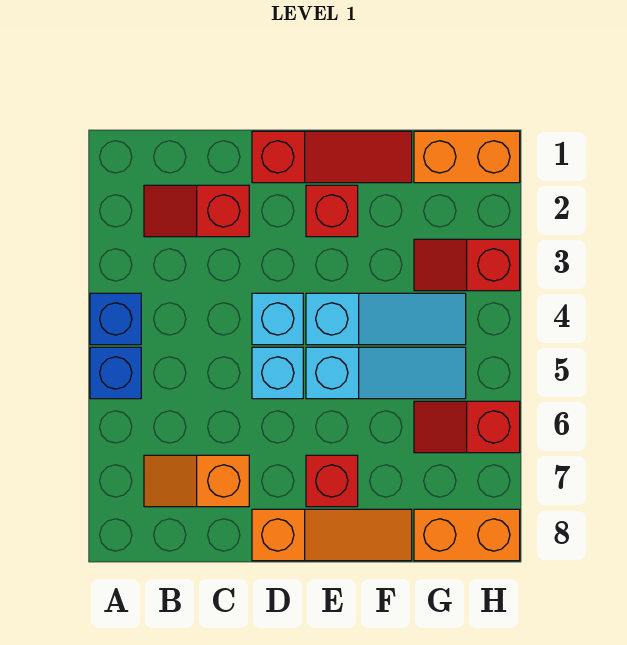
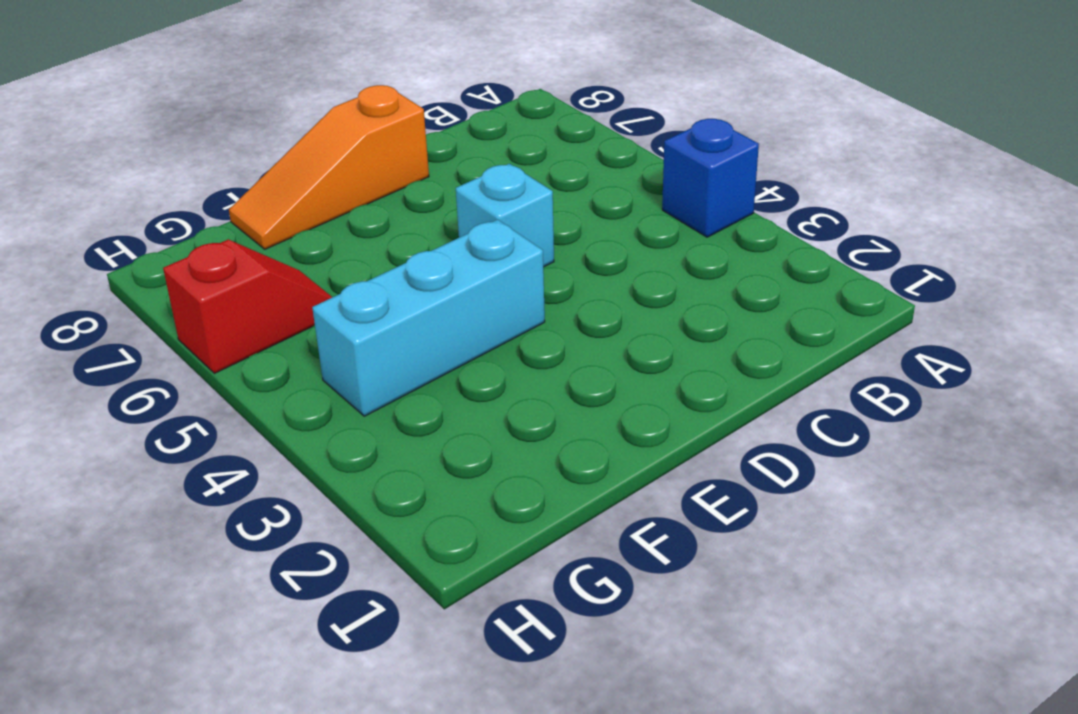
cyan brick E4:G4 level 1 -> cyan slope E4:G4 level 1 top E
none -> blue brick A5 level 1
none -> red slope B2:C2 level 1 top C
none -> orange slope B7:C7 level 1 top C

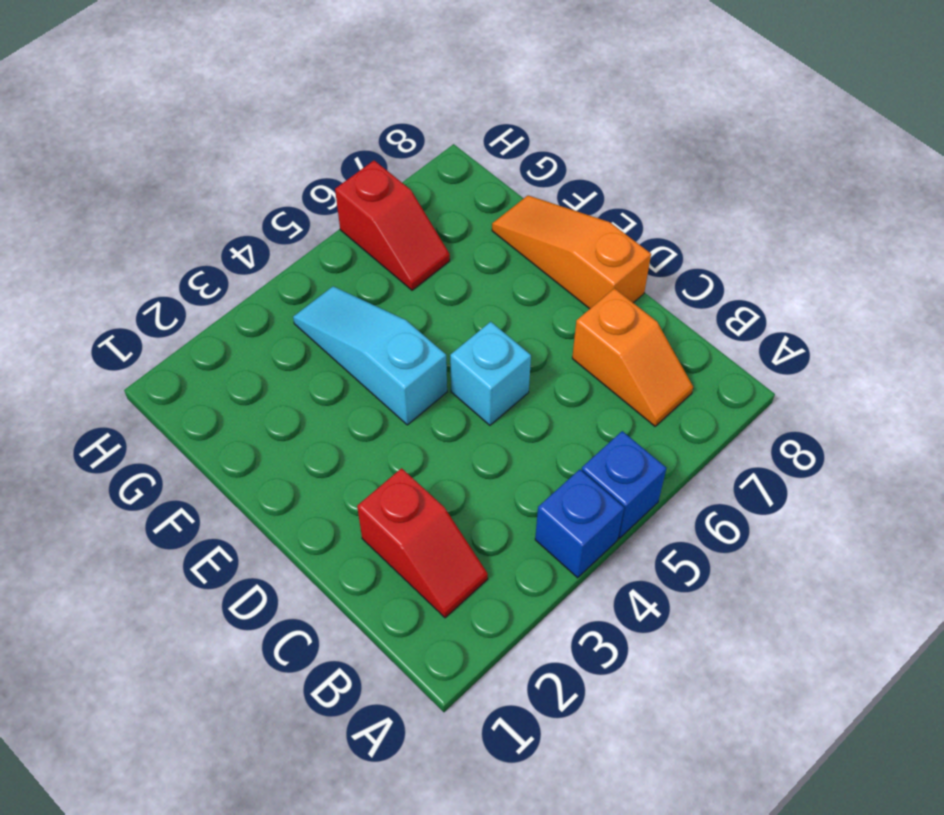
none -> red slope D1:F1 level 1 top D
none -> cyan brick D4 level 1
none -> red brick E2 level 1

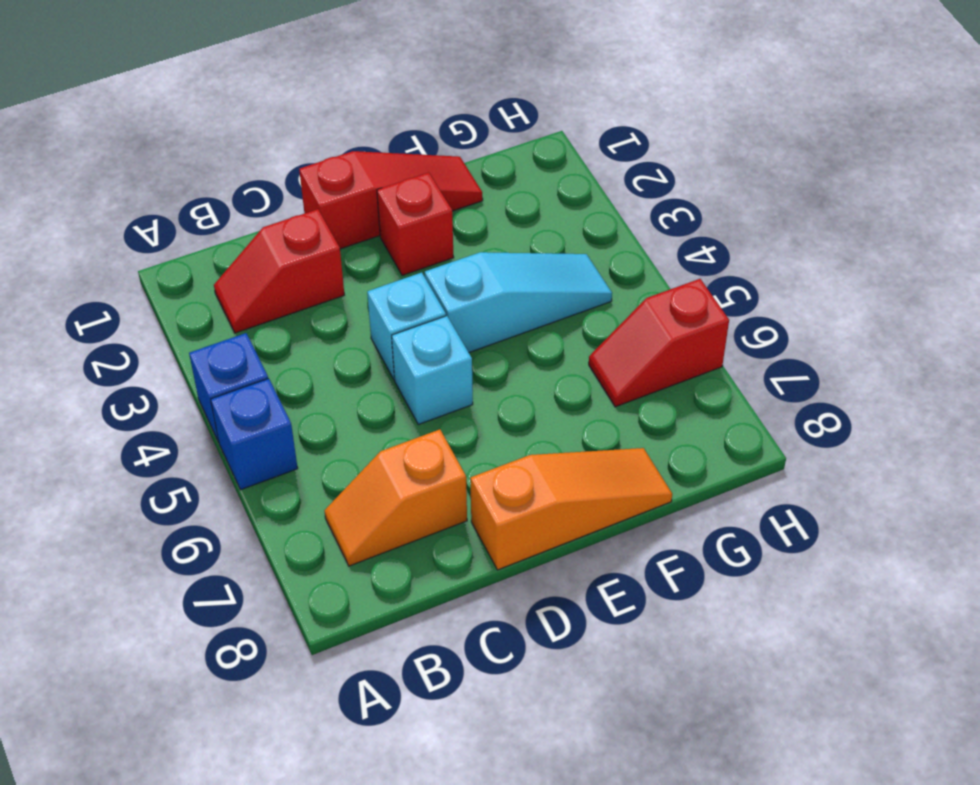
none -> cyan slope E5:G5 level 1 top E
none -> red brick E7 level 1
none -> orange brick G1:H1 level 1

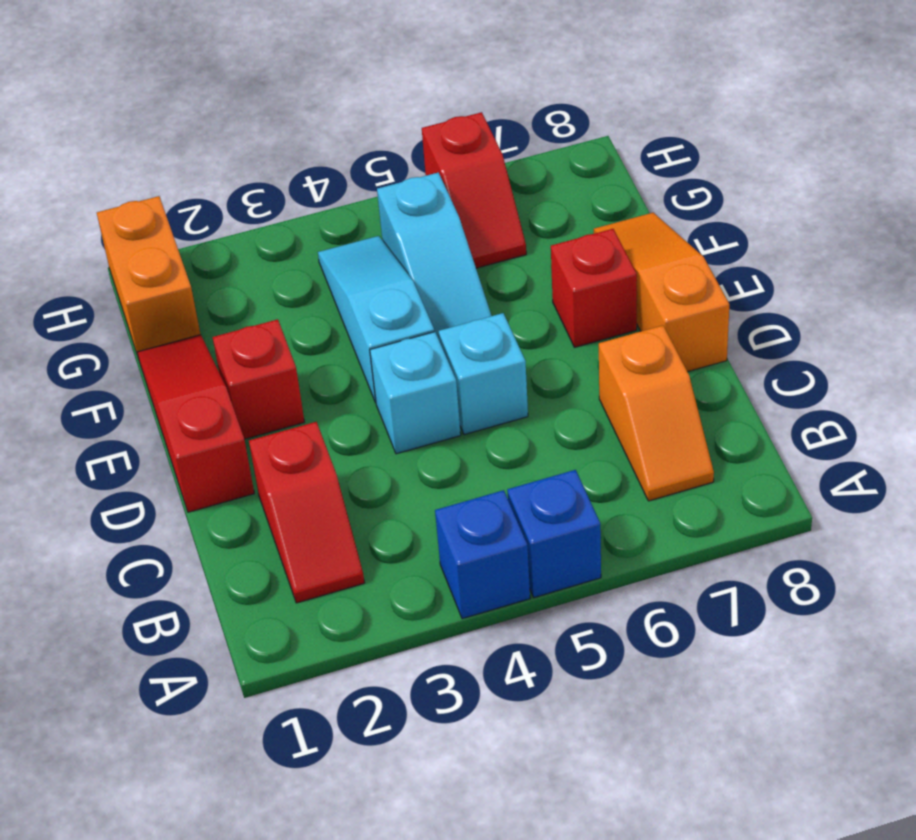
cyan slope E5:G5 level 1 top G -> cyan slope E5:G5 level 1 top E
none -> red slope G3:H3 level 1 top H
none -> orange brick G8:H8 level 1

